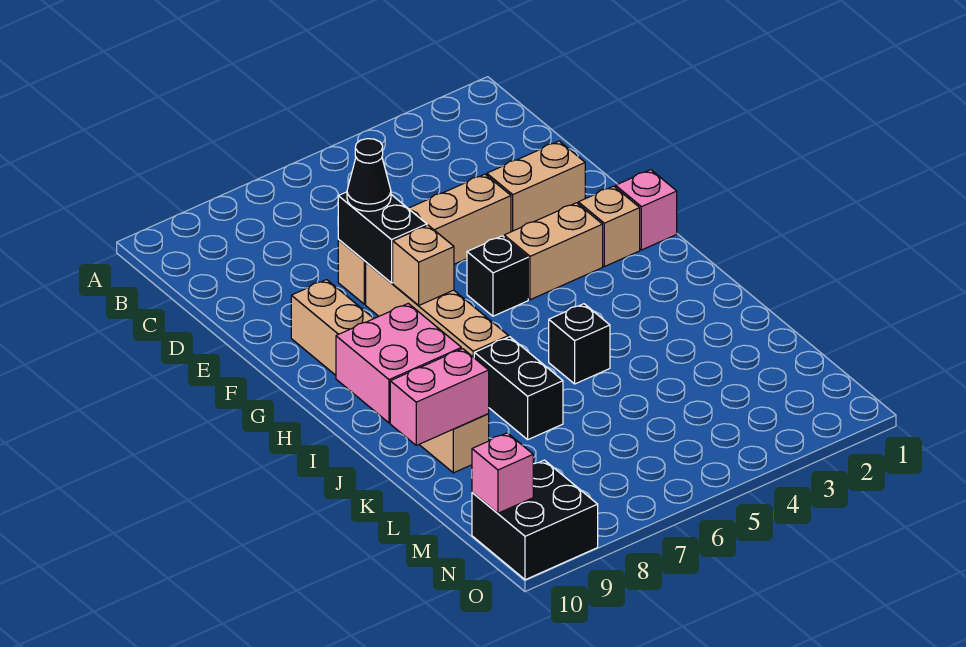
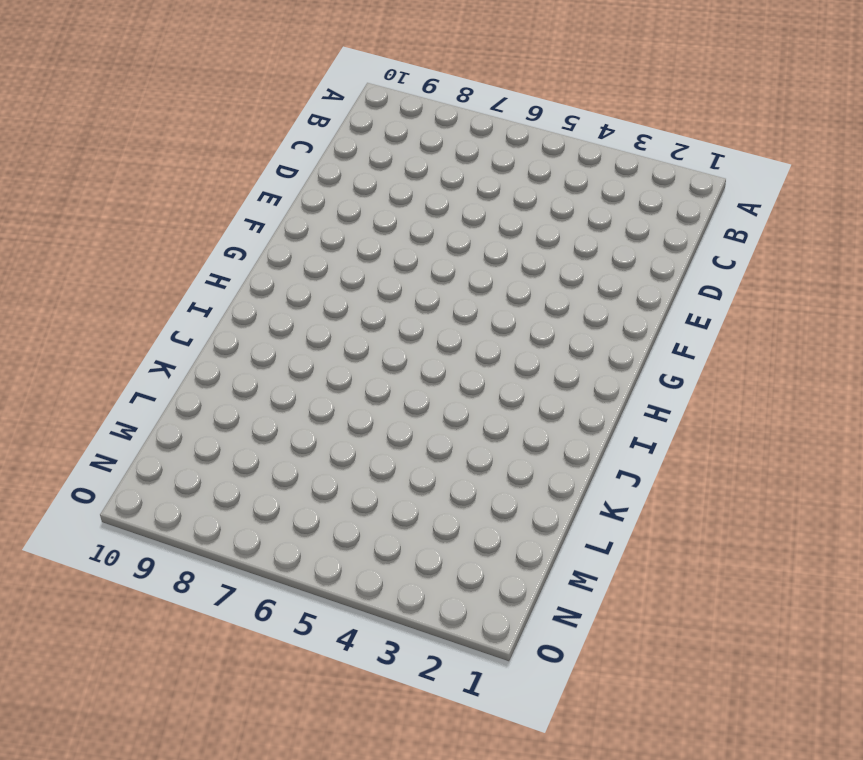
none -> tan brick E2:E3 level 1
none -> tan brick E4:E7 level 1
none -> tan brick F7:I7 level 1

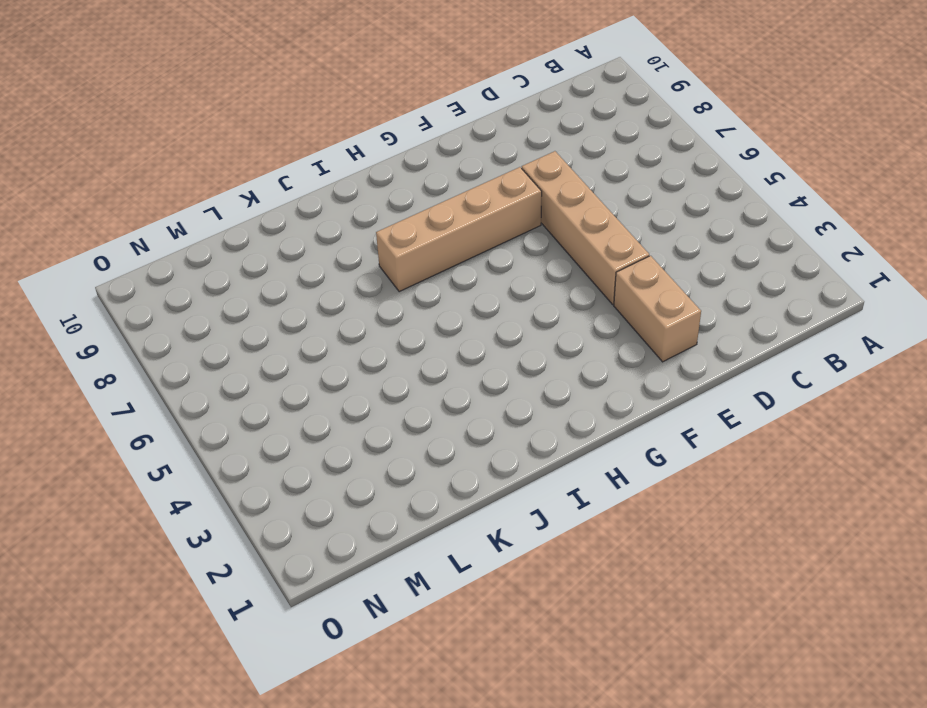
none -> tan brick F9:K9 level 1
none -> pink brick G1 level 1
none -> tan brick G2 level 1

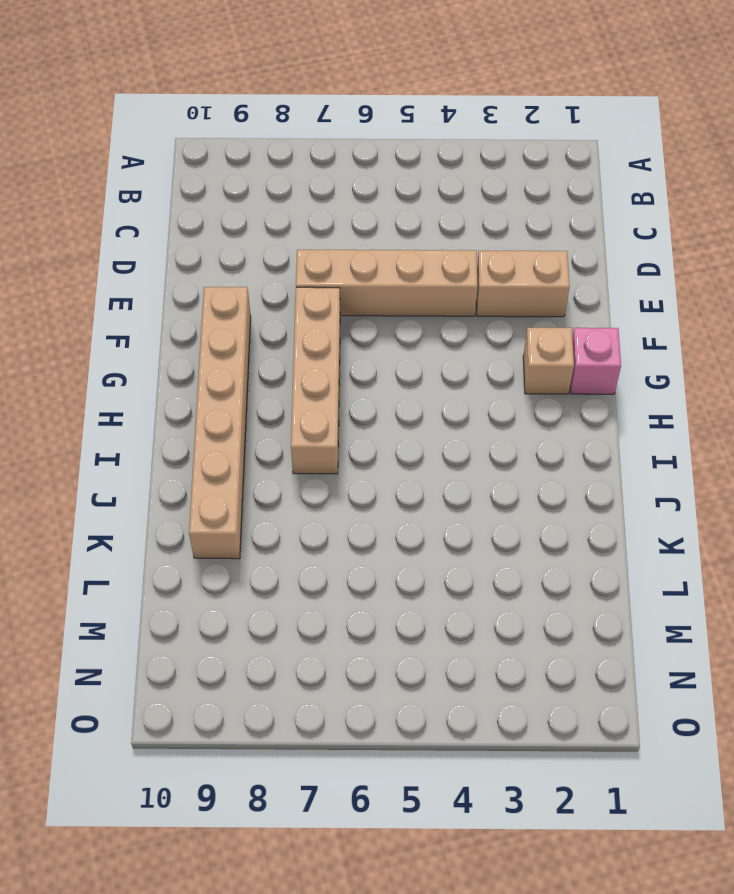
none -> tan brick G3:G4 level 1
none -> black brick G5 level 1
none -> black brick J5 level 1

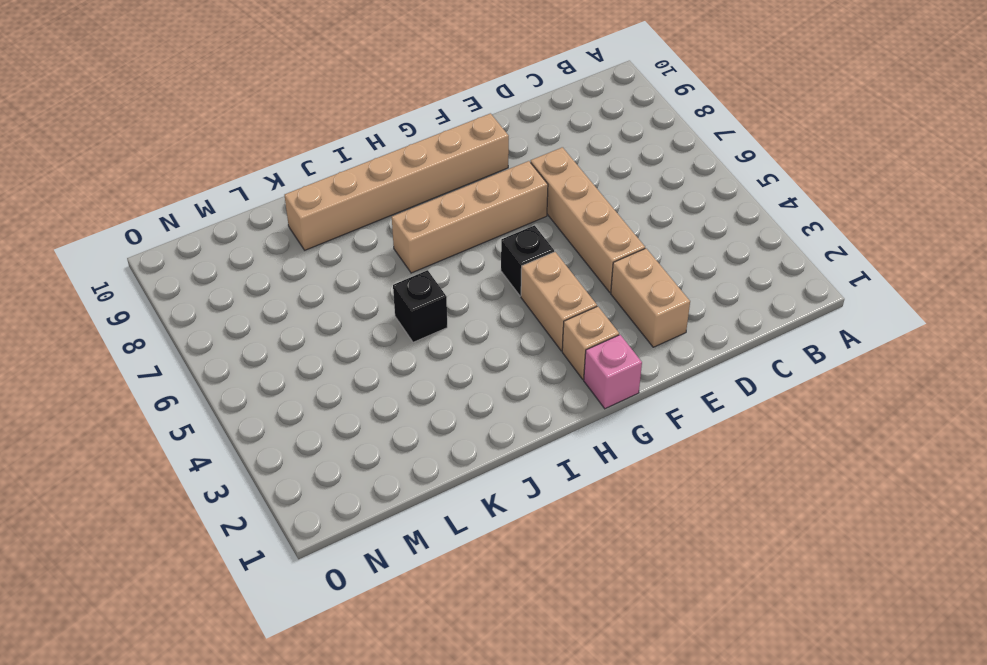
none -> black brick J7:K7 level 1
none -> black brick N9:O10 level 1
none -> black brick E7:F7 level 2

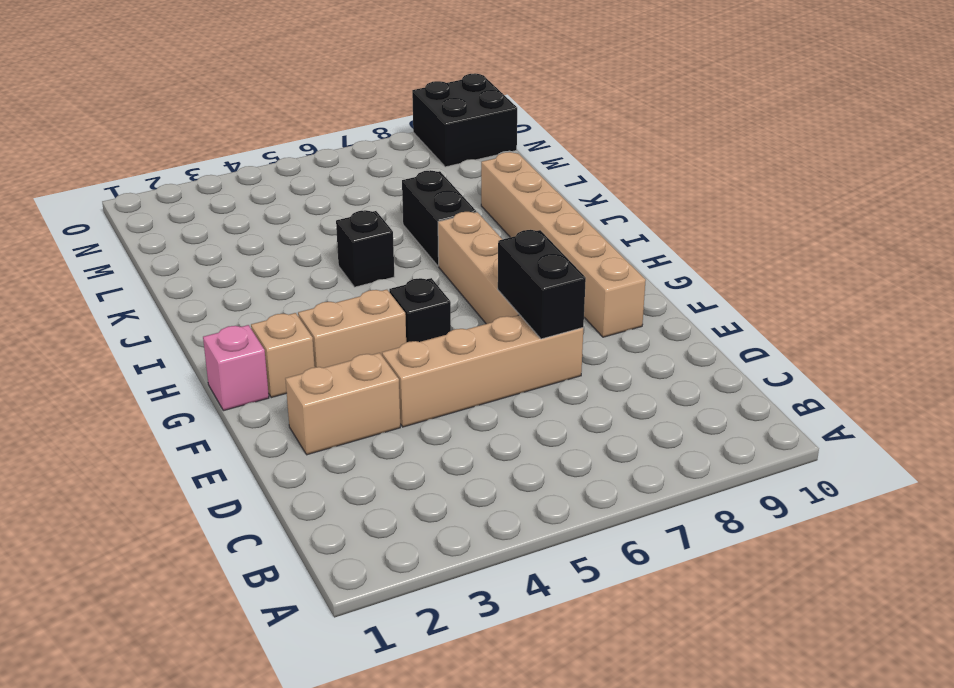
none -> tan brick G7 level 2
none -> pink brick I9:J10 level 2
none -> pink brick K9:K10 level 2

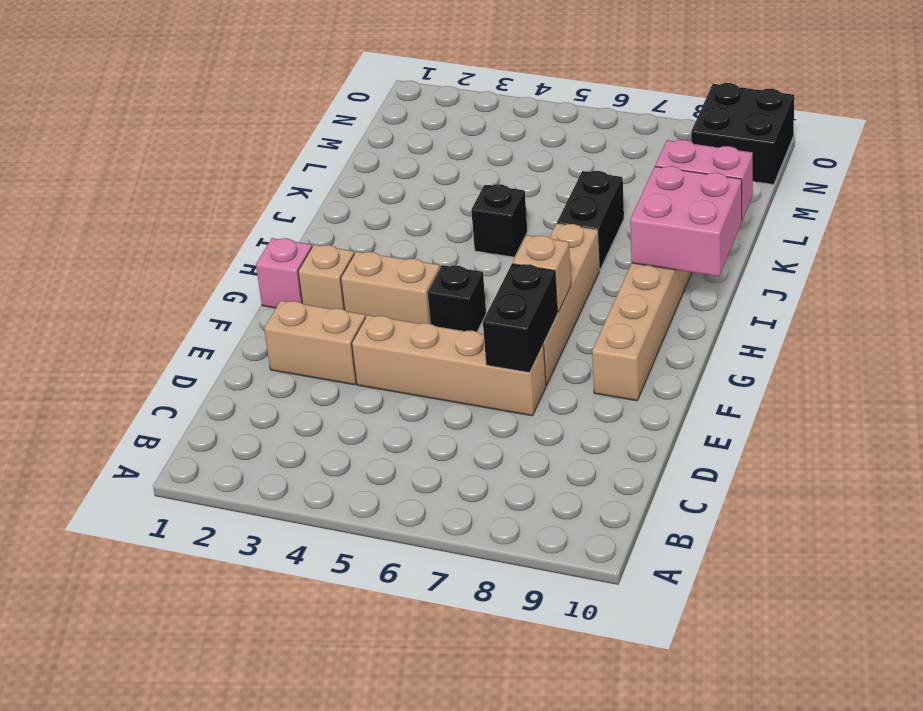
none -> pink brick N10 level 2
none -> black cone E7 level 3

